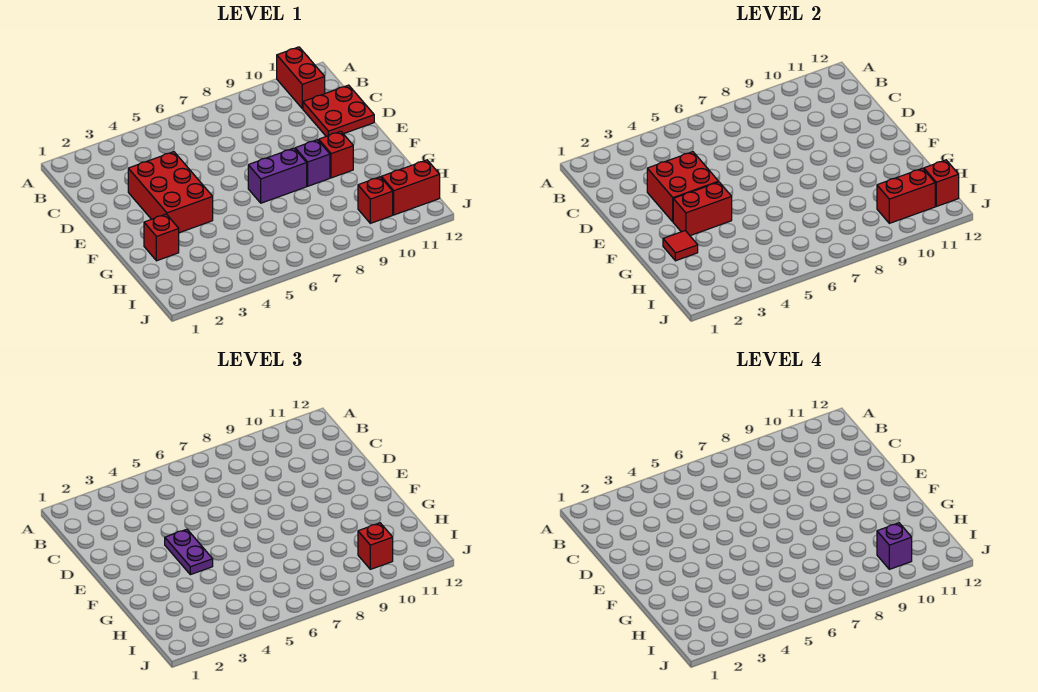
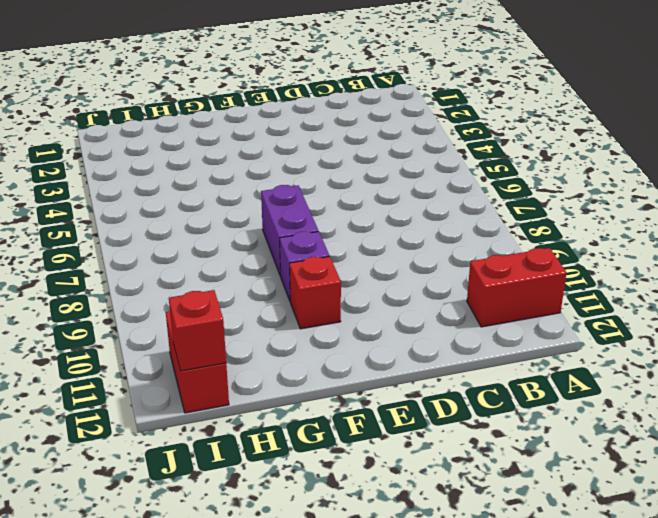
none -> red plate C11:D12 level 1
none -> red brick D3:F4 level 1
none -> red brick G2 level 1

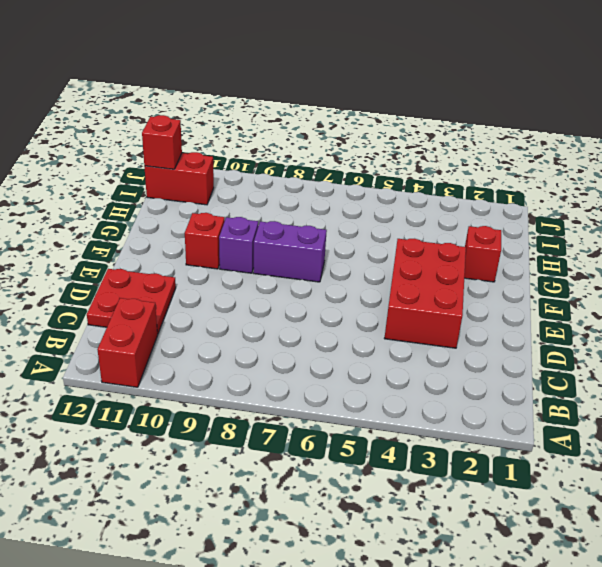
none -> red brick I10 level 1
none -> red brick D3:E4 level 2
none -> red brick F3:F4 level 2

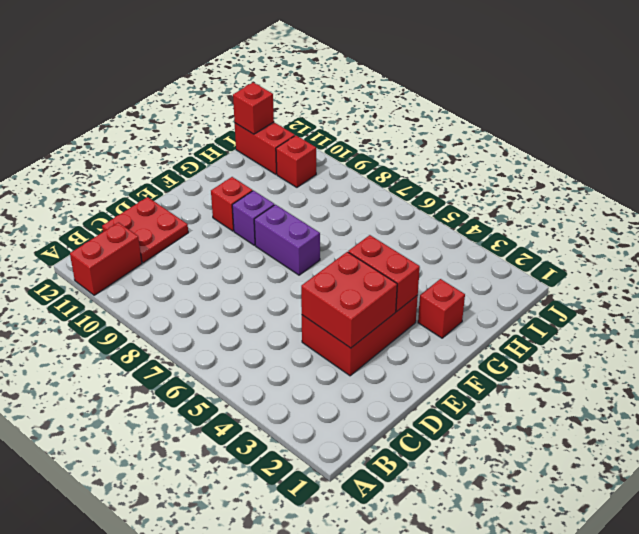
none -> red tile G2 level 2
none -> red brick I10:I11 level 2
none -> purple plate E4:F4 level 3

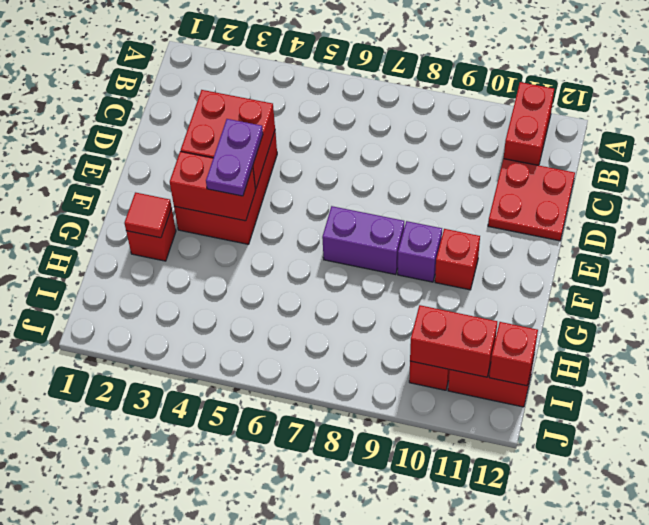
none -> red brick I10 level 3
none -> purple brick I10 level 4

